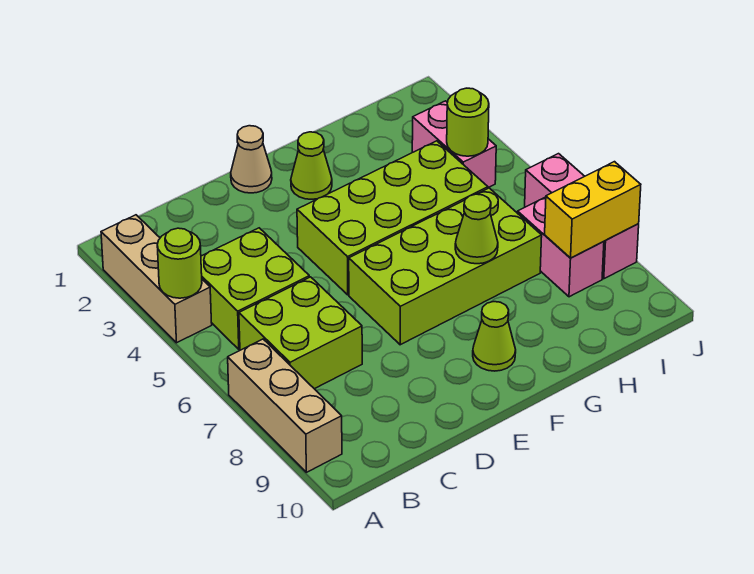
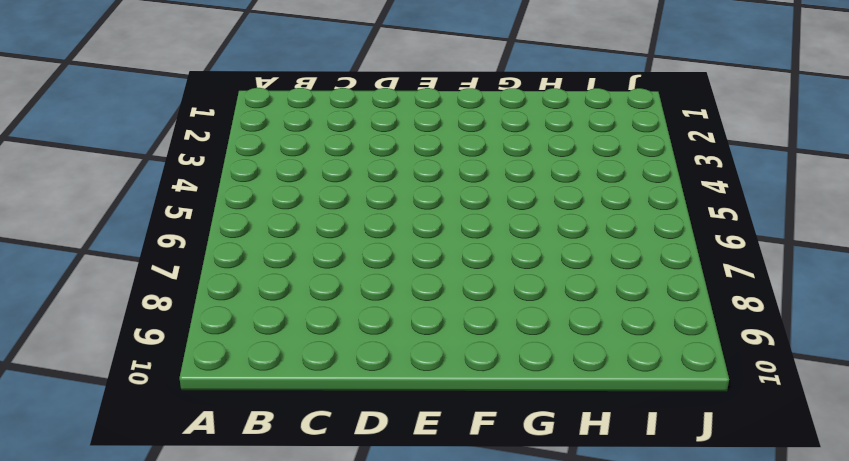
none -> tan brick A2:A4 level 1
none -> tan brick A7:A9 level 1
none -> lime brick B4:C5 level 1

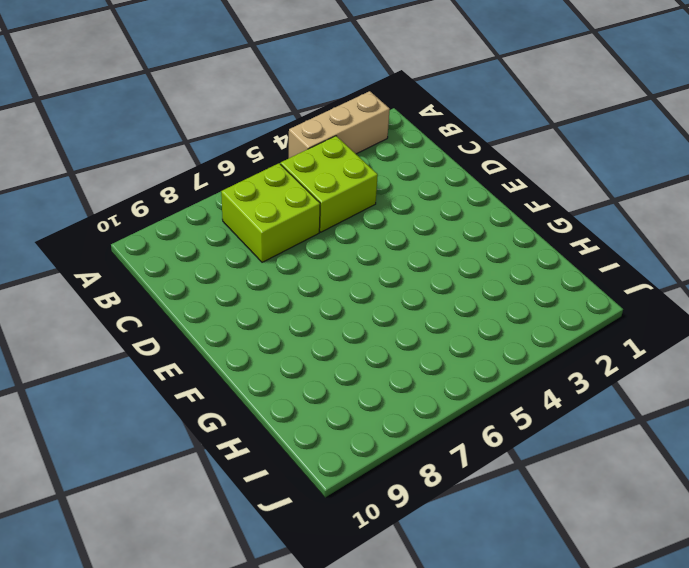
none -> tan brick A7:A9 level 1
none -> tan cone E1 level 1
none -> lime brick E4:H5 level 1

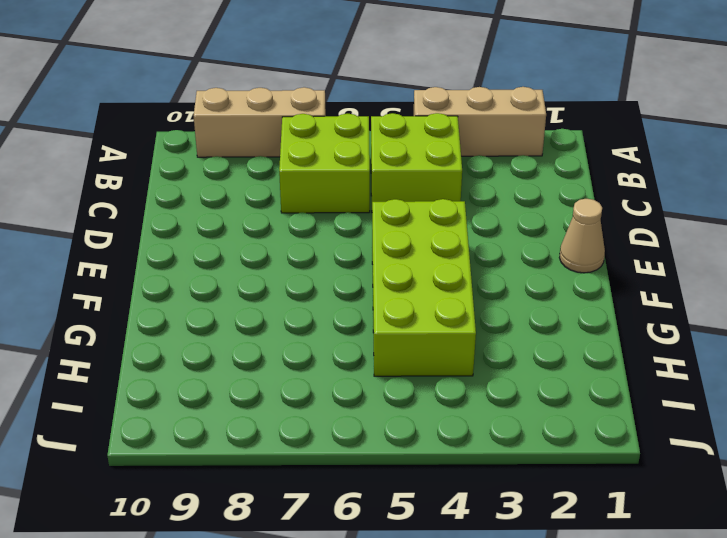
none -> lime brick E6:H7 level 1
none -> lime cone F2 level 1
none -> lime cone F9 level 1

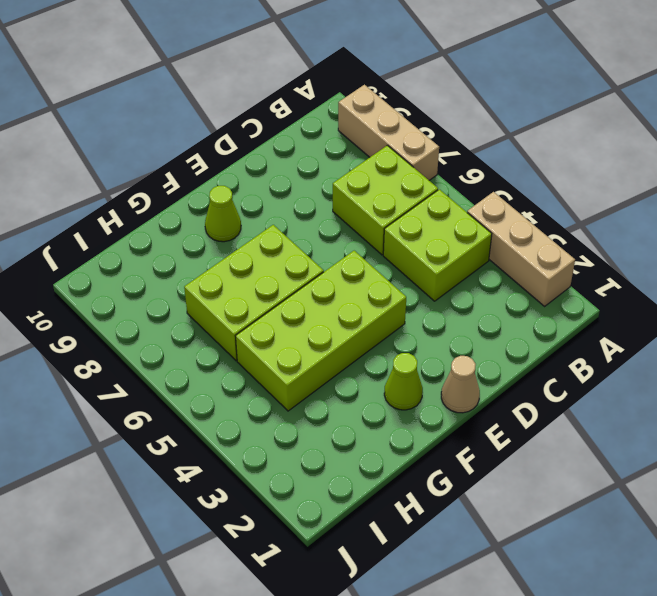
lime brick F6:H7 level 1 -> lime brick E6:H7 level 1
none -> pink brick I3:I4 level 1
none -> pink brick I7:I8 level 1
none -> pink brick J6:J8 level 1

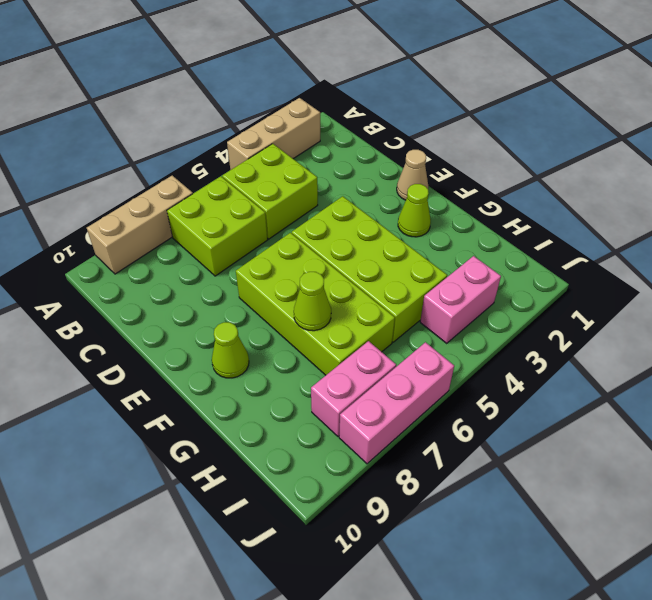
none -> lime round brick A4 level 2
none -> lime round brick I4 level 2
none -> yellow brick I8:J8 level 2

